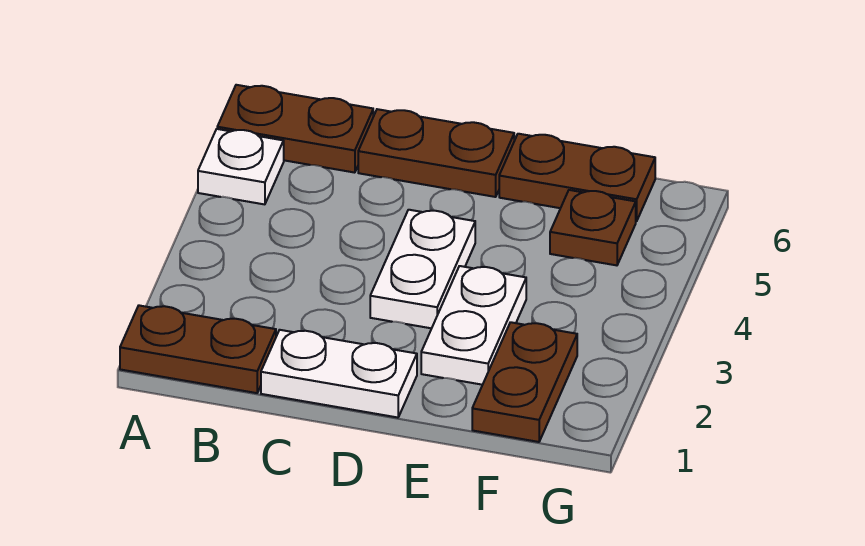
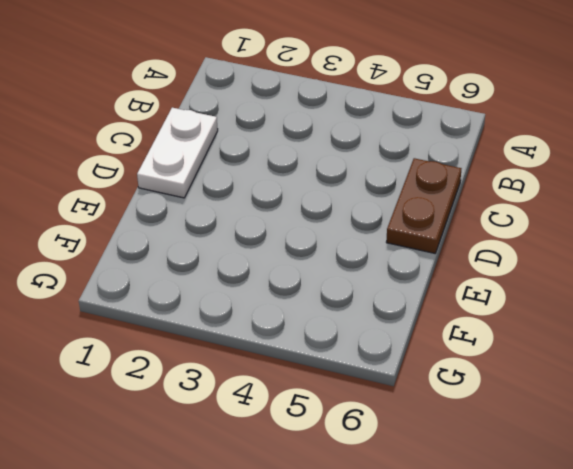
none -> brown plate A1:B1 level 1
none -> white plate A5 level 1

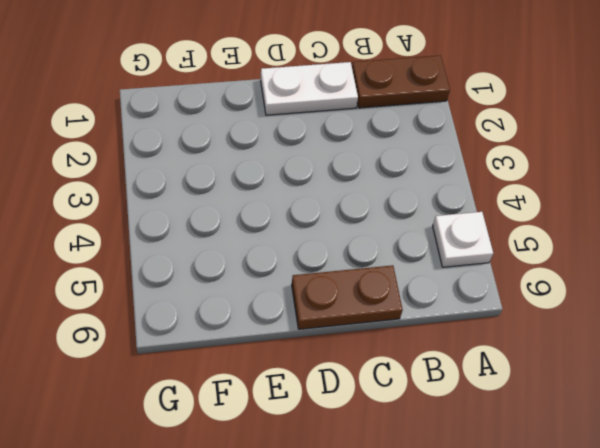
none -> brown plate A6:B6 level 1
none -> white plate D3:D4 level 1

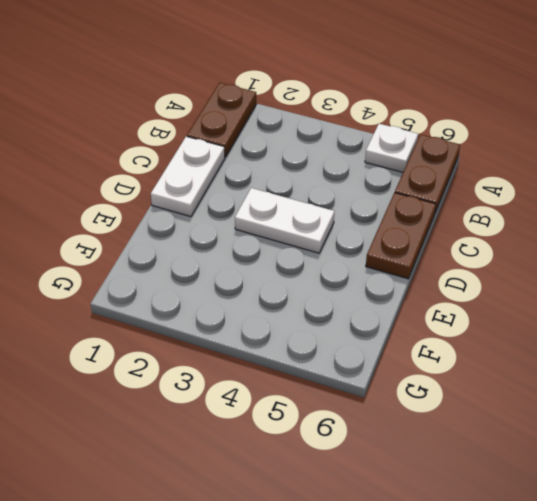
none -> white plate E2:E3 level 1
none -> brown plate E6:F6 level 1

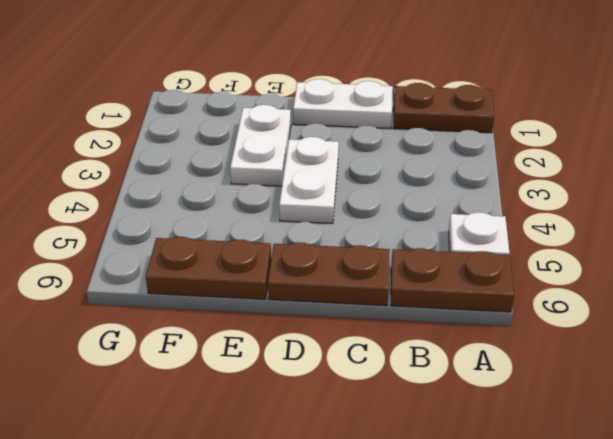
none -> brown plate F1:F2 level 1
none -> brown plate F5 level 1

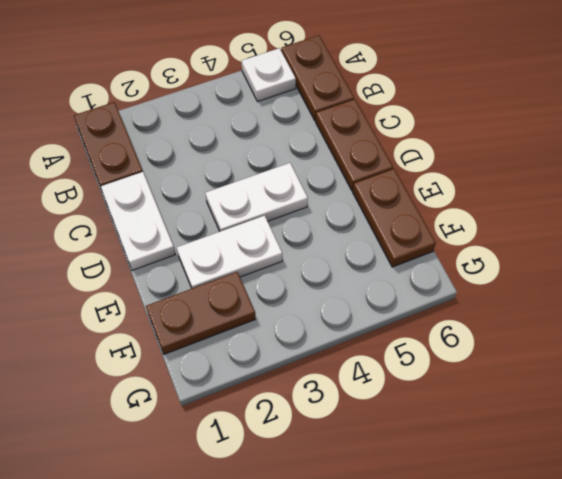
none -> brown plate F5 level 1

